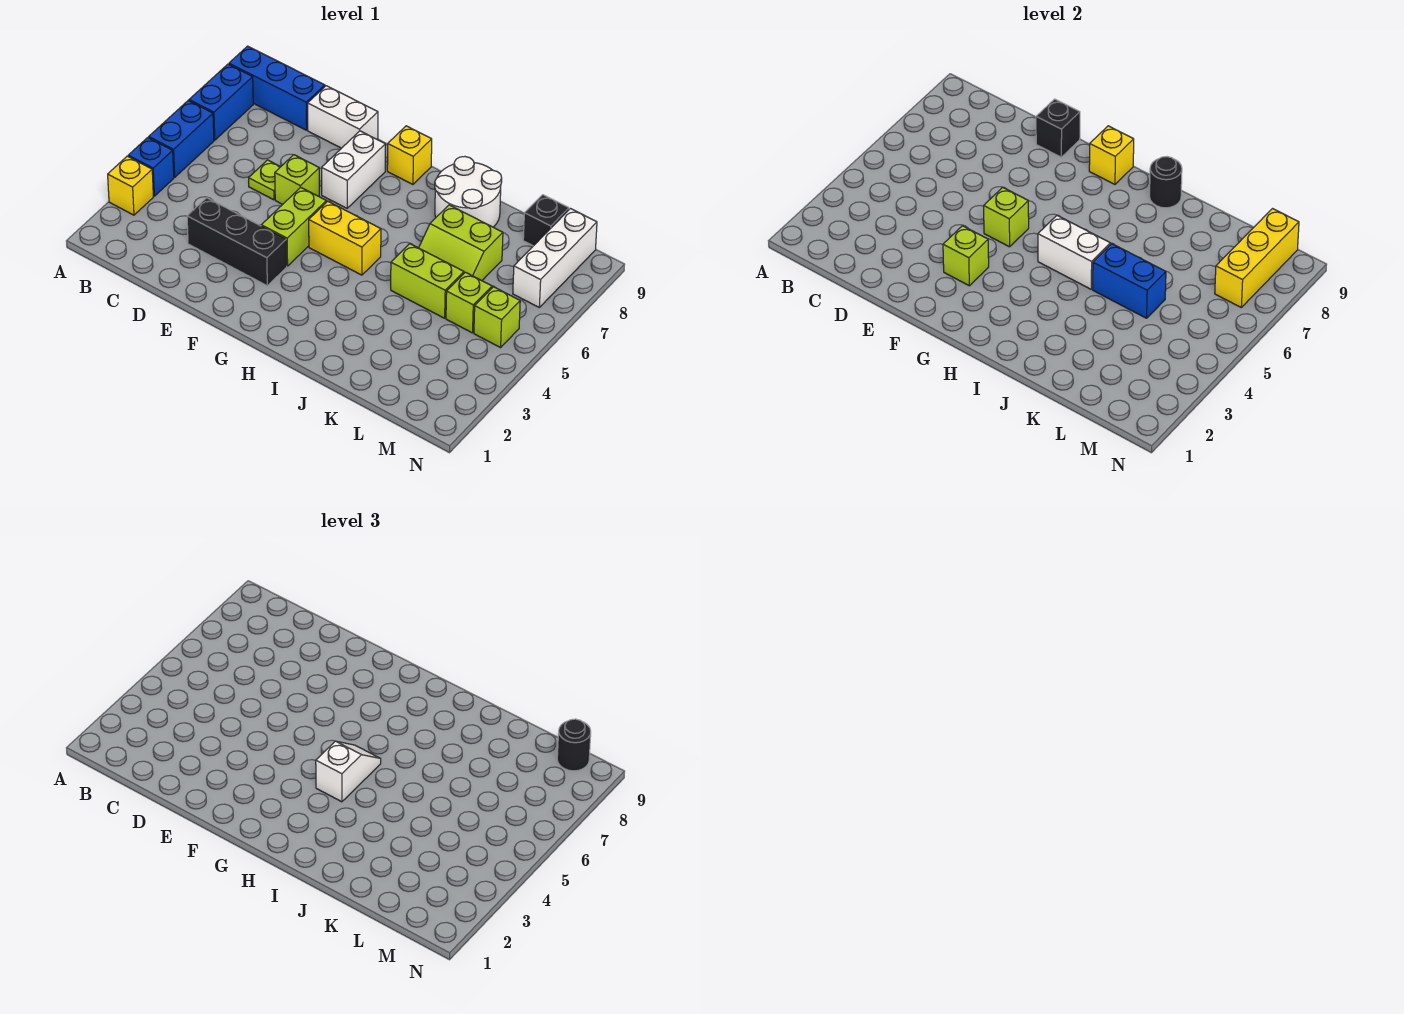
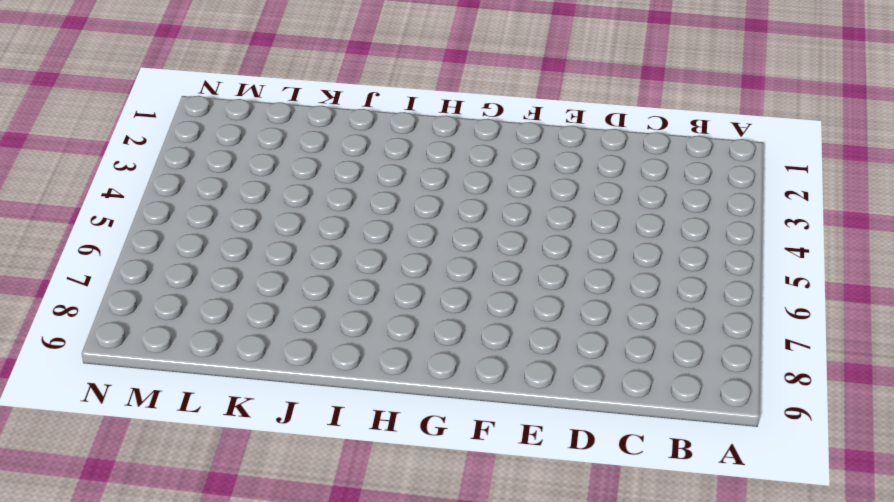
none -> yellow brick A3 level 1
none -> blue brick A4 level 1
none -> blue brick A5:A6 level 1
none -> blue brick A7:A8 level 1

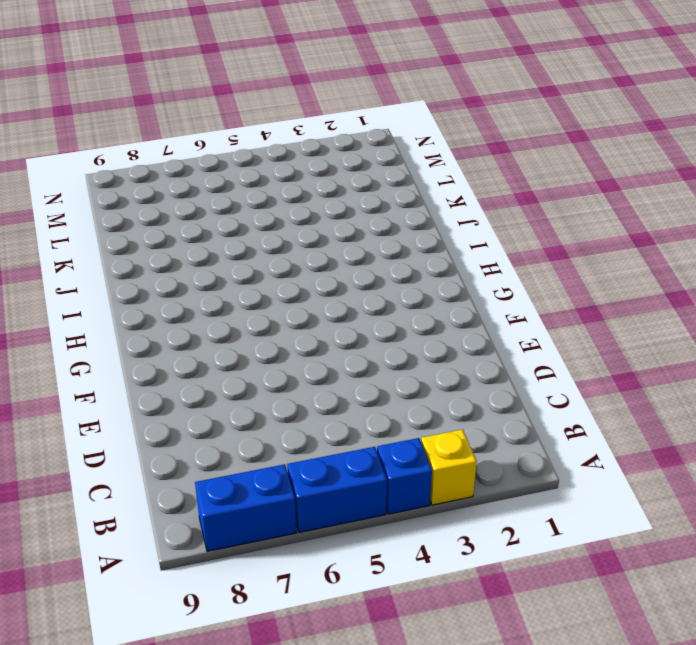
none -> blue brick A9:C9 level 1
none -> black brick D3:F3 level 1
none -> lime plate D6 level 1
none -> white brick D9:E9 level 1

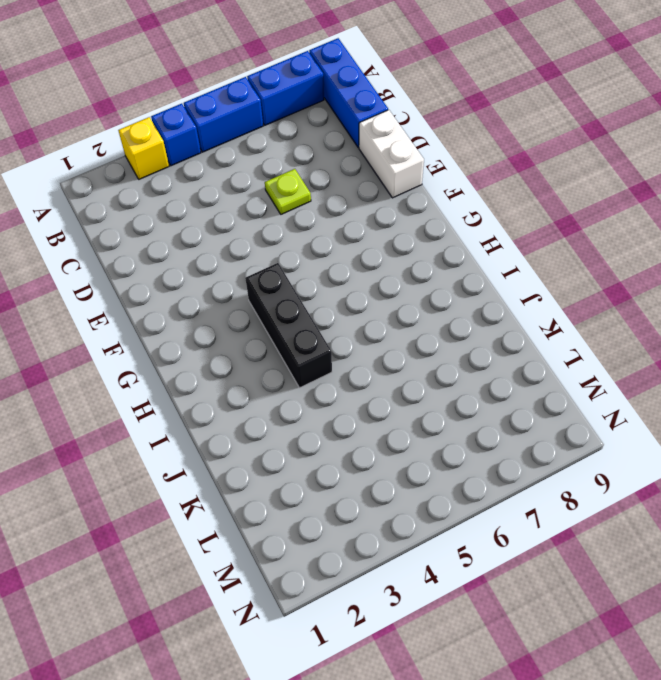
black brick G4:I4 level 1 -> black brick D3:F3 level 1
none -> lime brick E6 level 1
none -> lime brick F4:F5 level 1
none -> white brick F7:F8 level 1
none -> yellow brick G5:H5 level 1

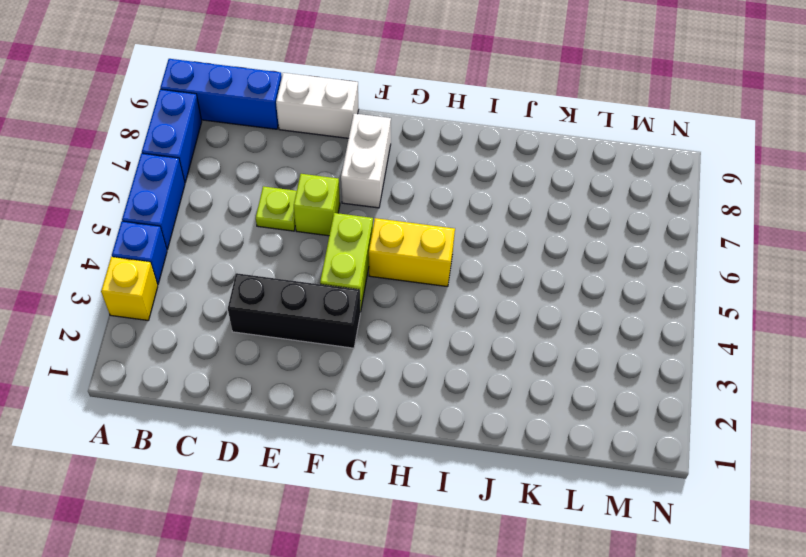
none -> yellow brick G9 level 1
none -> white round brick I8:J9 level 1
none -> lime brick J5:K5 level 1
none -> lime slope J6:K7 level 1 top 7

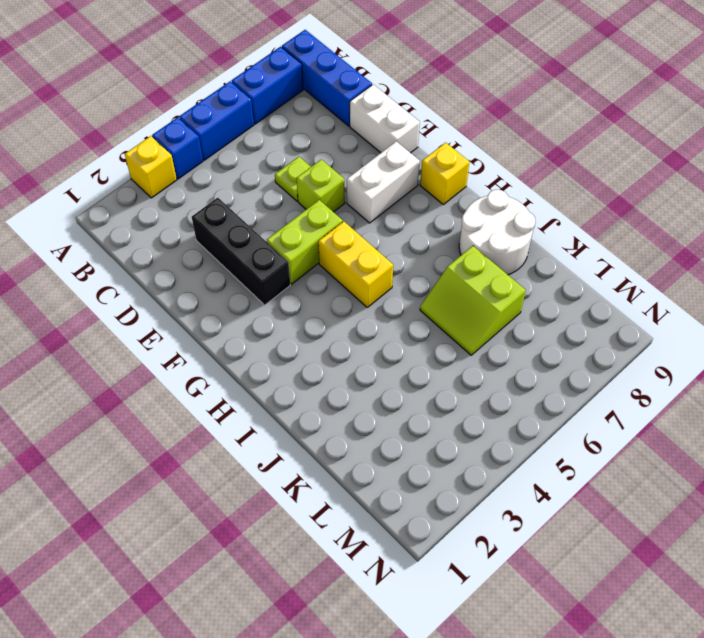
none -> lime brick J5:K5 level 1
none -> lime brick L5 level 1
none -> black brick L9 level 1
none -> lime brick M5 level 1

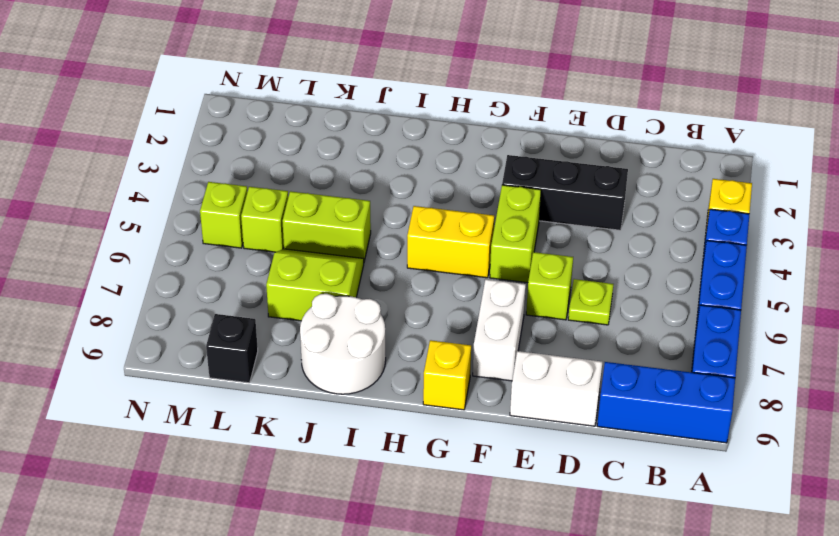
none -> white brick M7:M9 level 1
none -> black brick E9 level 2
none -> lime brick F3 level 2
none -> lime brick F5 level 2

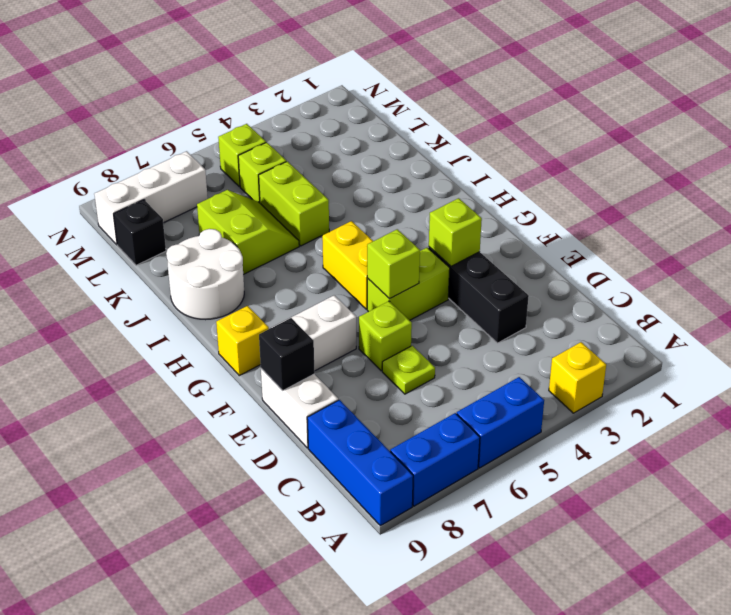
none -> blue brick A4 level 1
none -> yellow brick G9 level 2
none -> white brick H5:I5 level 2
none -> black round brick I9 level 2

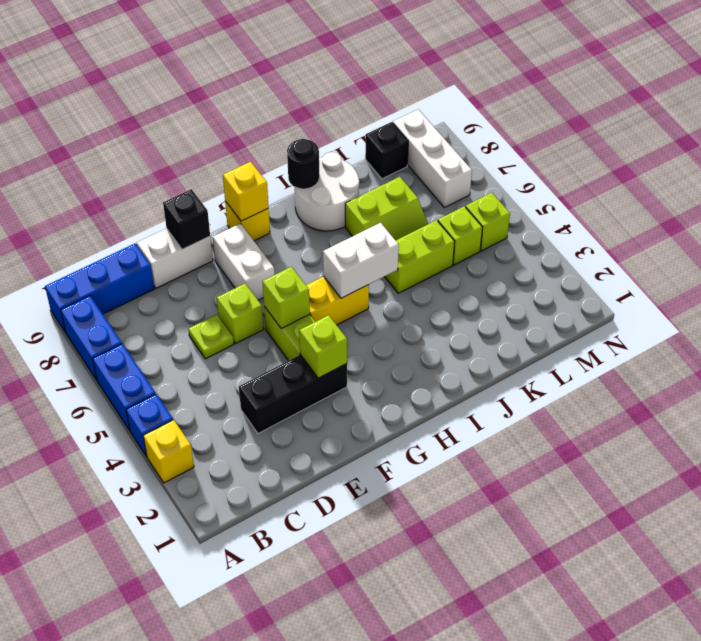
none -> blue brick J5:K5 level 2
none -> yellow brick M7:M9 level 2
none -> white slope H4:H5 level 3 top 4
none -> black round brick M9 level 3

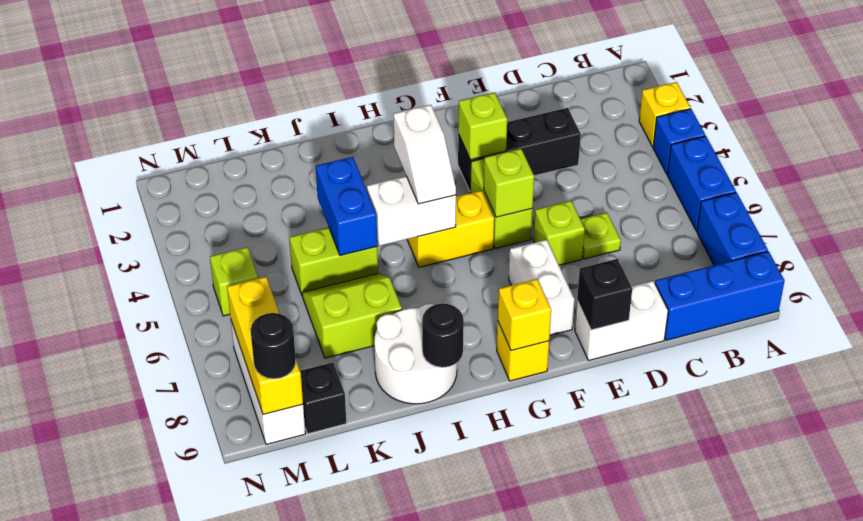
blue brick J4:J5 level 2 -> blue brick J5:K5 level 2
none -> lime brick L5 level 1

